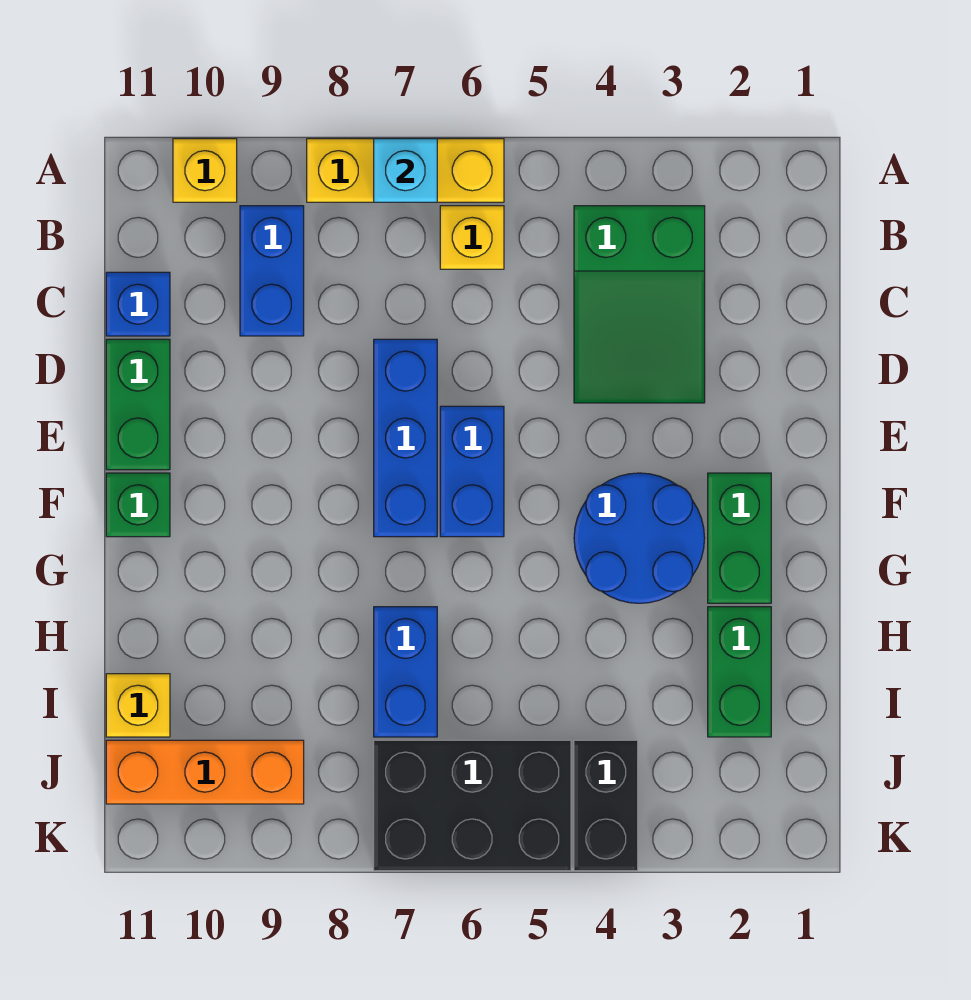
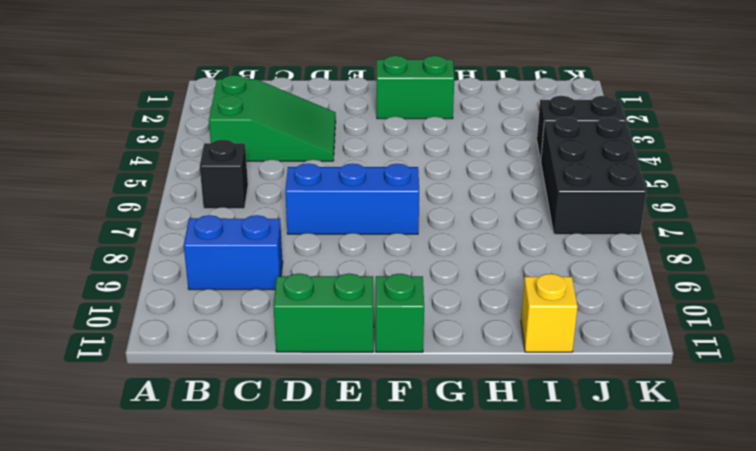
black brick B6 level 1 -> yellow brick B6 level 1
none -> yellow brick A6:A8 level 1
none -> yellow brick A10 level 1
none -> blue brick C11 level 1

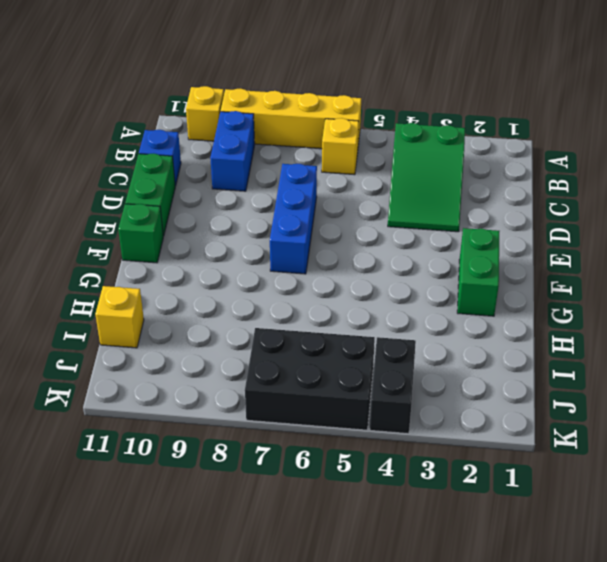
yellow brick A6:A9 level 1 -> yellow brick A6:A8 level 1
none -> blue brick E6:F6 level 1
none -> blue round brick F3:G4 level 1
none -> green brick H2:I2 level 1

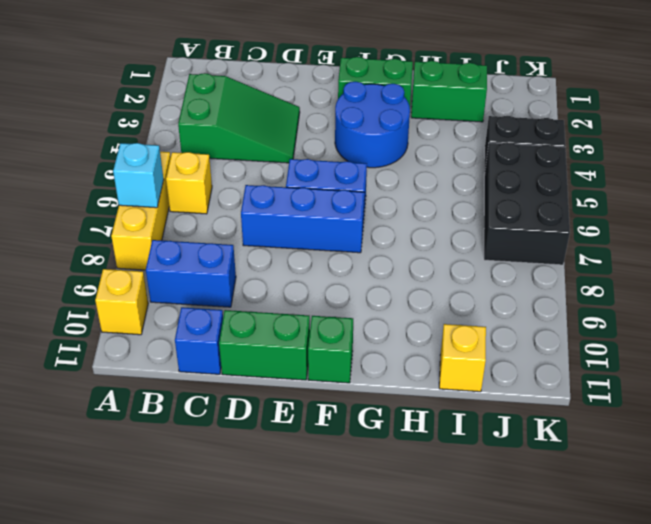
none -> blue brick H7:I7 level 1
none -> orange brick J9:J11 level 1

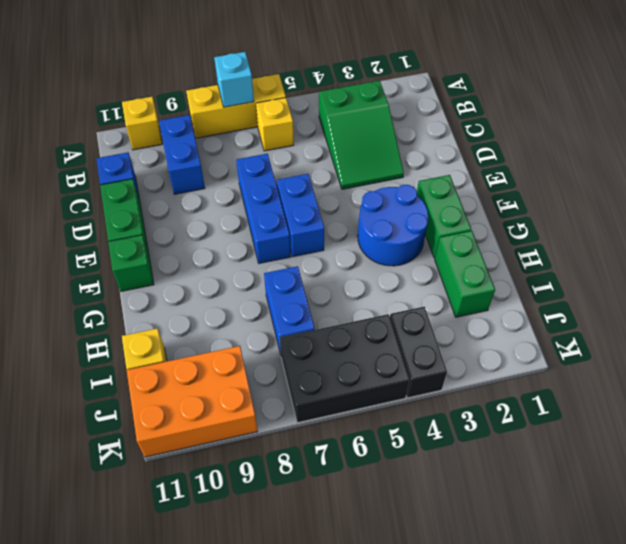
orange brick J9:K11 level 1 -> orange brick J9:J11 level 1

